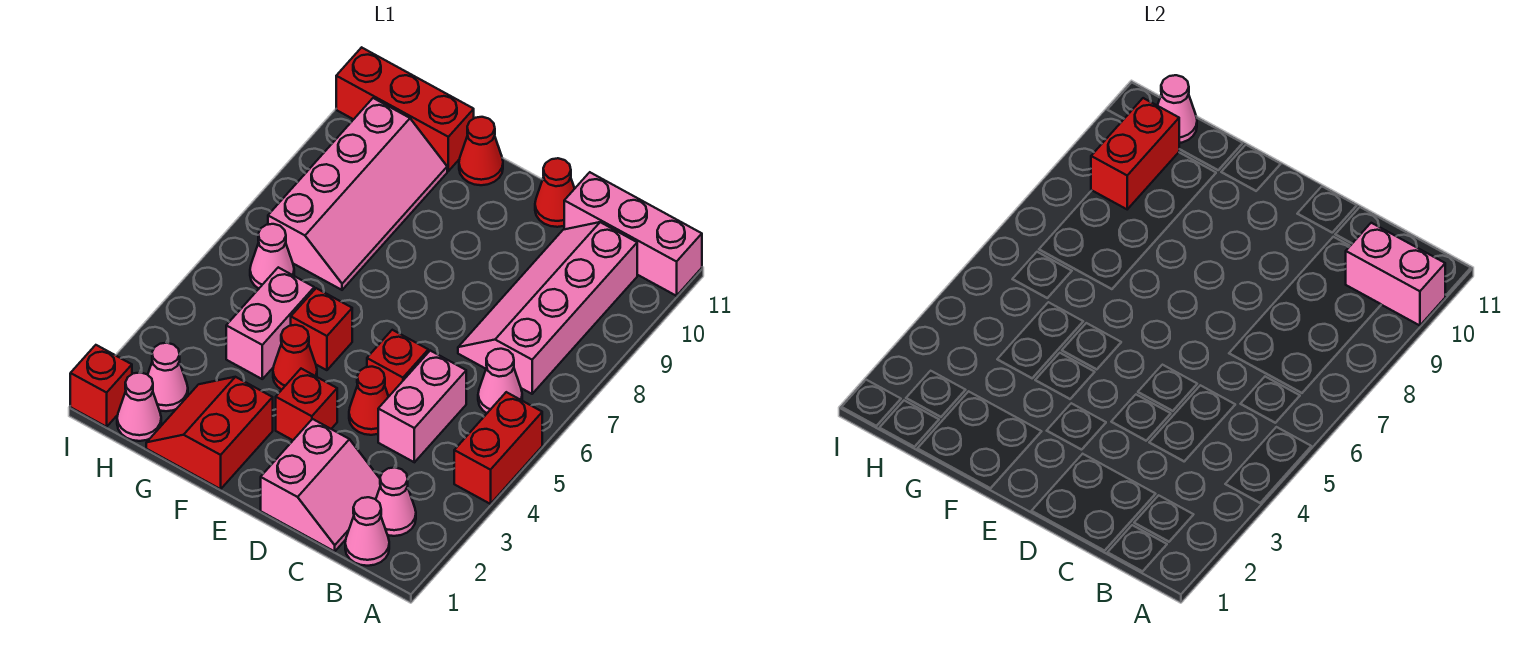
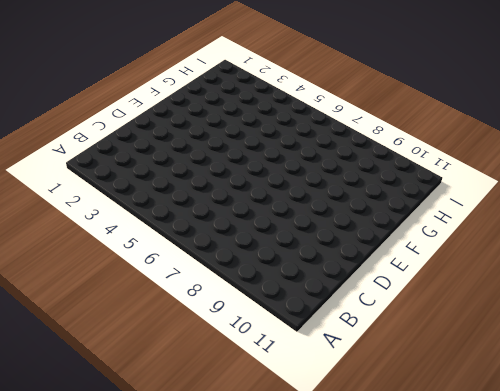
none -> red brick A4:A5 level 1
none -> pink brick A11:C11 level 1
none -> pink cone B1 level 1

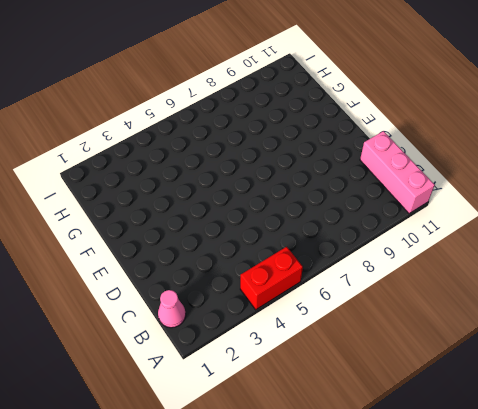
none -> pink cone B2 level 1
none -> pink cone B6 level 1
none -> pink slope B7:C10 level 1 top B

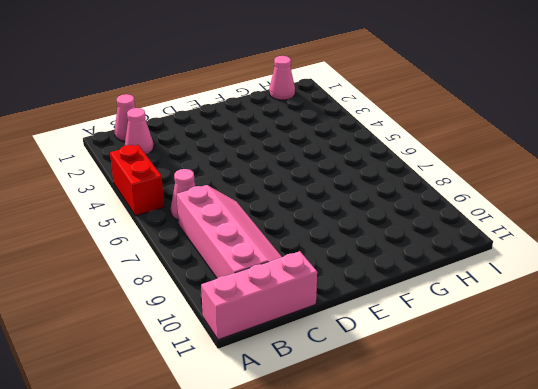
none -> pink slope C1:D2 level 1 top D
none -> pink brick C4:C5 level 1
none -> red cone D4 level 1

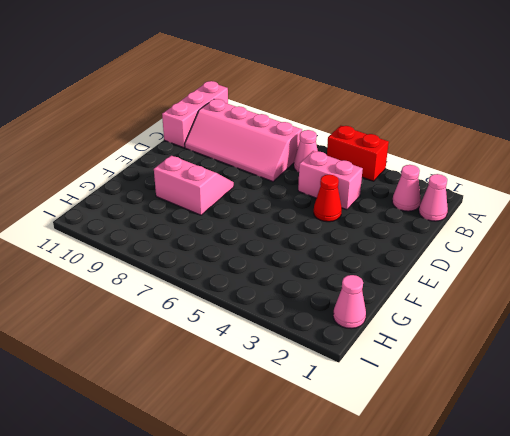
pink slope E8:F9 level 1 top F -> pink slope C1:D2 level 1 top D
none -> red brick D5 level 1
none -> red cone D11 level 1
none -> red brick E3 level 1

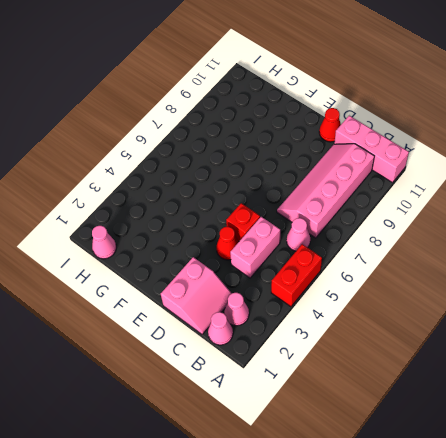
none -> red brick E3 level 1
none -> red slope F1:G2 level 1 top F
none -> red cone F4 level 1

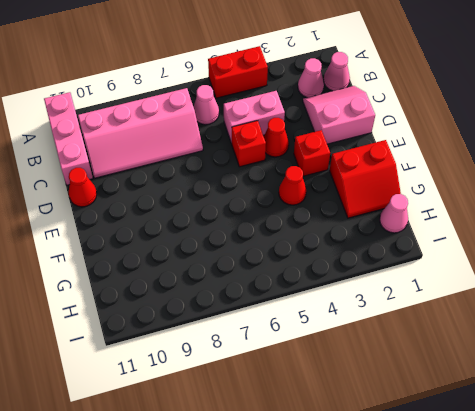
none -> red brick F5 level 1
none -> red cone F11 level 1
none -> pink brick G4:G5 level 1

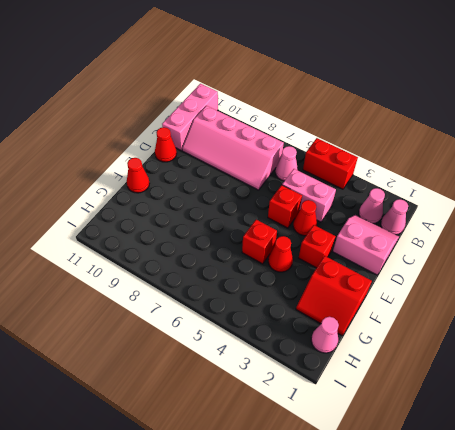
none -> pink brick G4:G5 level 1
none -> pink slope G7:H10 level 1 top H
none -> red brick G11:I11 level 1

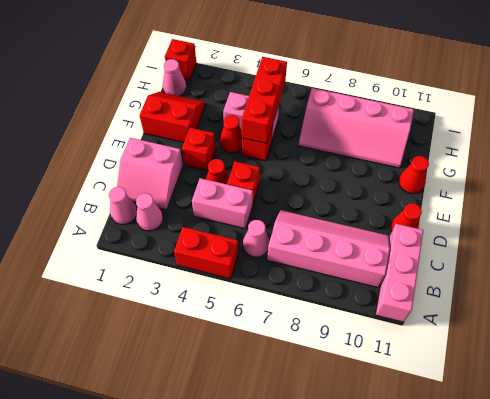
red brick F5:H5 level 2 -> red brick G11:I11 level 1
none -> pink cone H2 level 1
none -> pink cone H6 level 1
none -> pink brick A10:B10 level 2

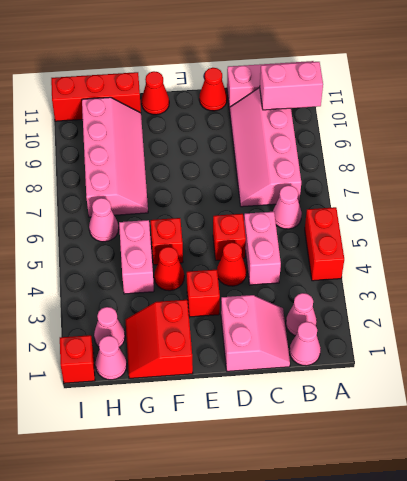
none -> red brick H9:H10 level 2
none -> pink cone H11 level 2

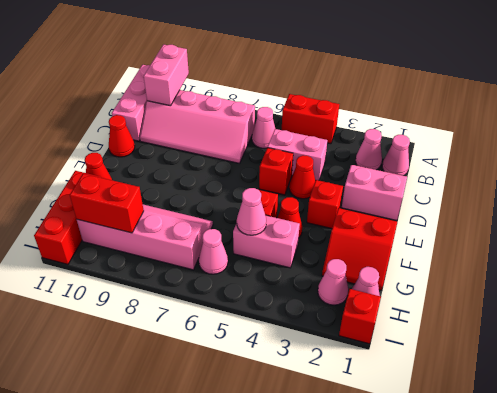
pink cone G5 level 2 -> pink cone H11 level 2

